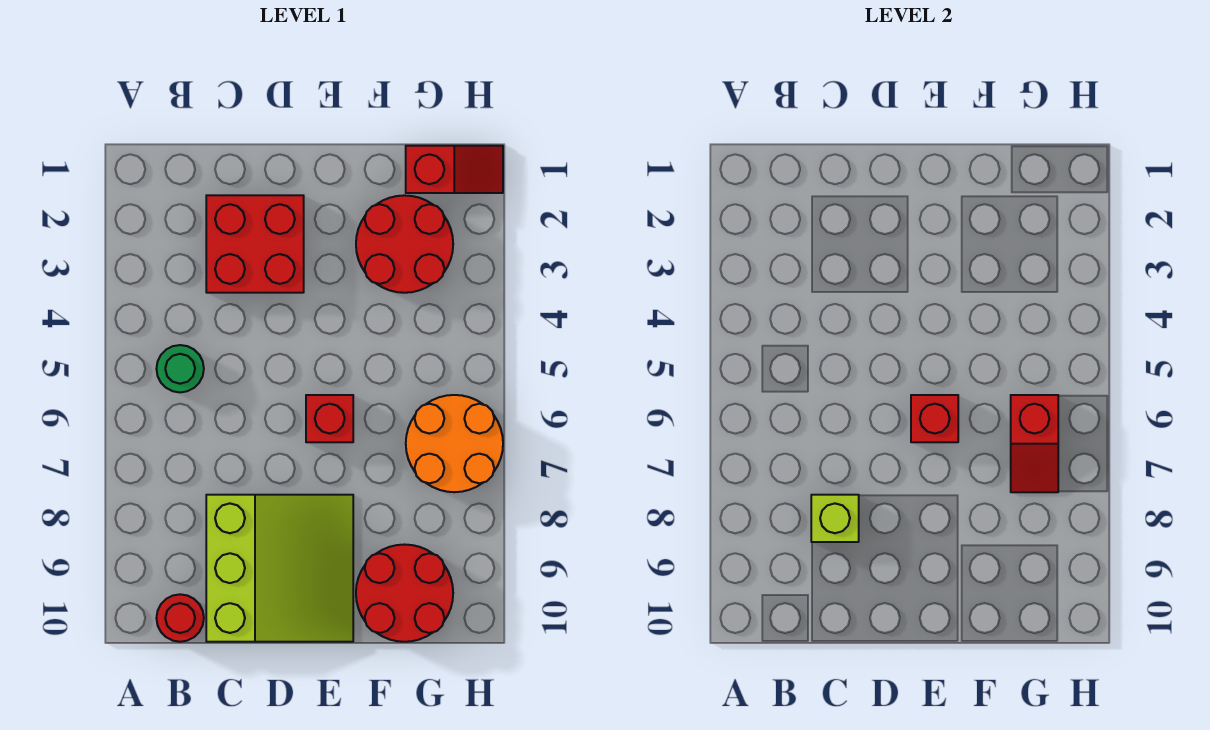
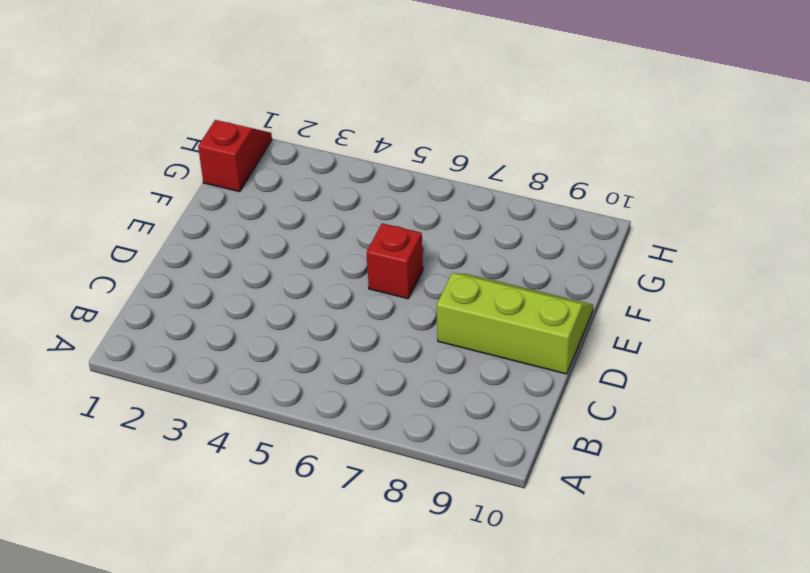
lime slope D8:E10 level 1 top D -> lime slope C8:E10 level 1 top C
none -> green round brick B5 level 1
none -> red round brick B10 level 1
none -> red brick C2:D3 level 1

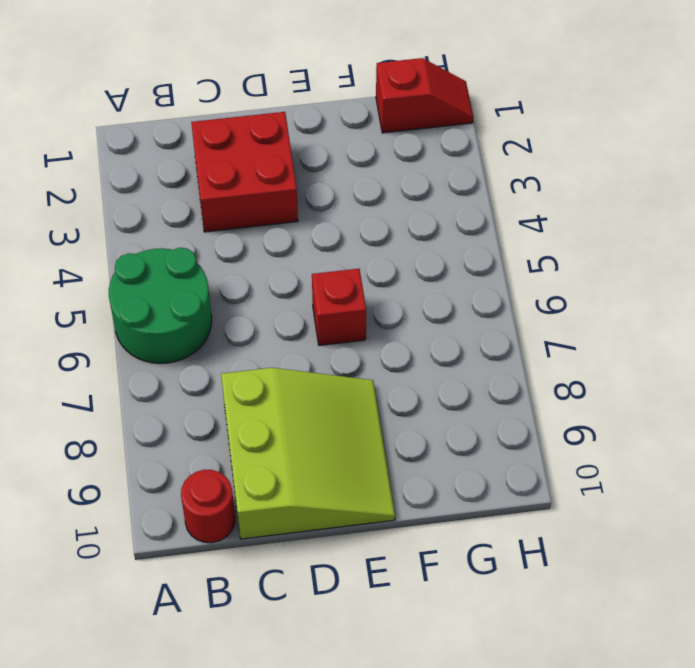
green round brick A5:B6 level 1 -> green round brick B5 level 1
none -> red round brick F2:G3 level 1
none -> red round brick F9:G10 level 1
none -> orange round brick G6:H7 level 1

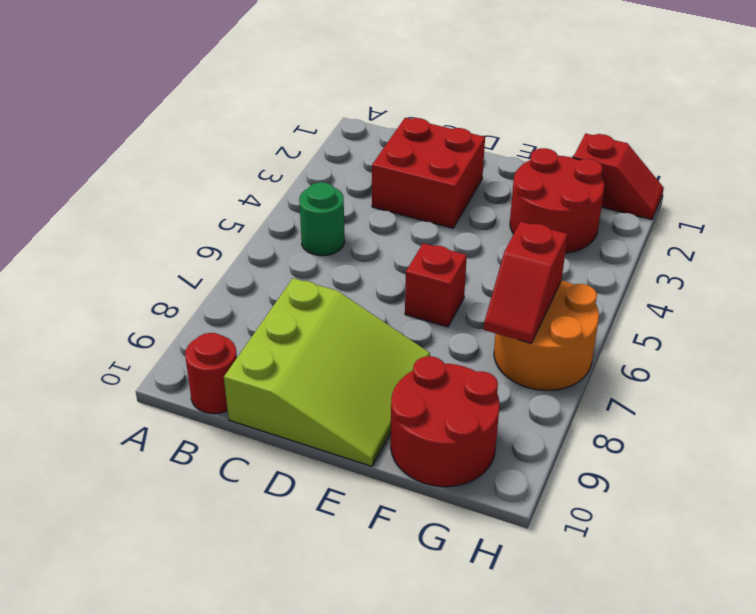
none -> lime brick C8 level 2
none -> red brick E6 level 2

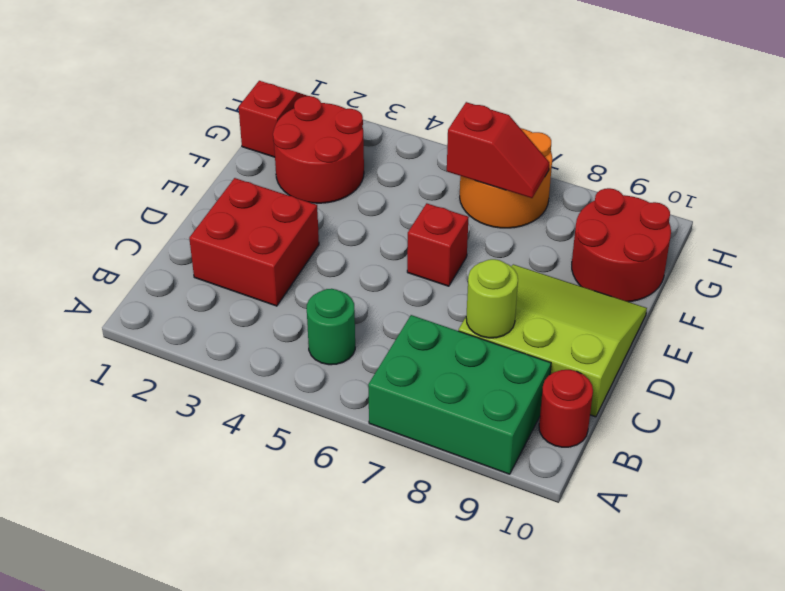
green brick A7:B9 level 1 -> none
lime round brick C8 level 2 -> lime brick C8 level 2
none -> red brick E6 level 2

